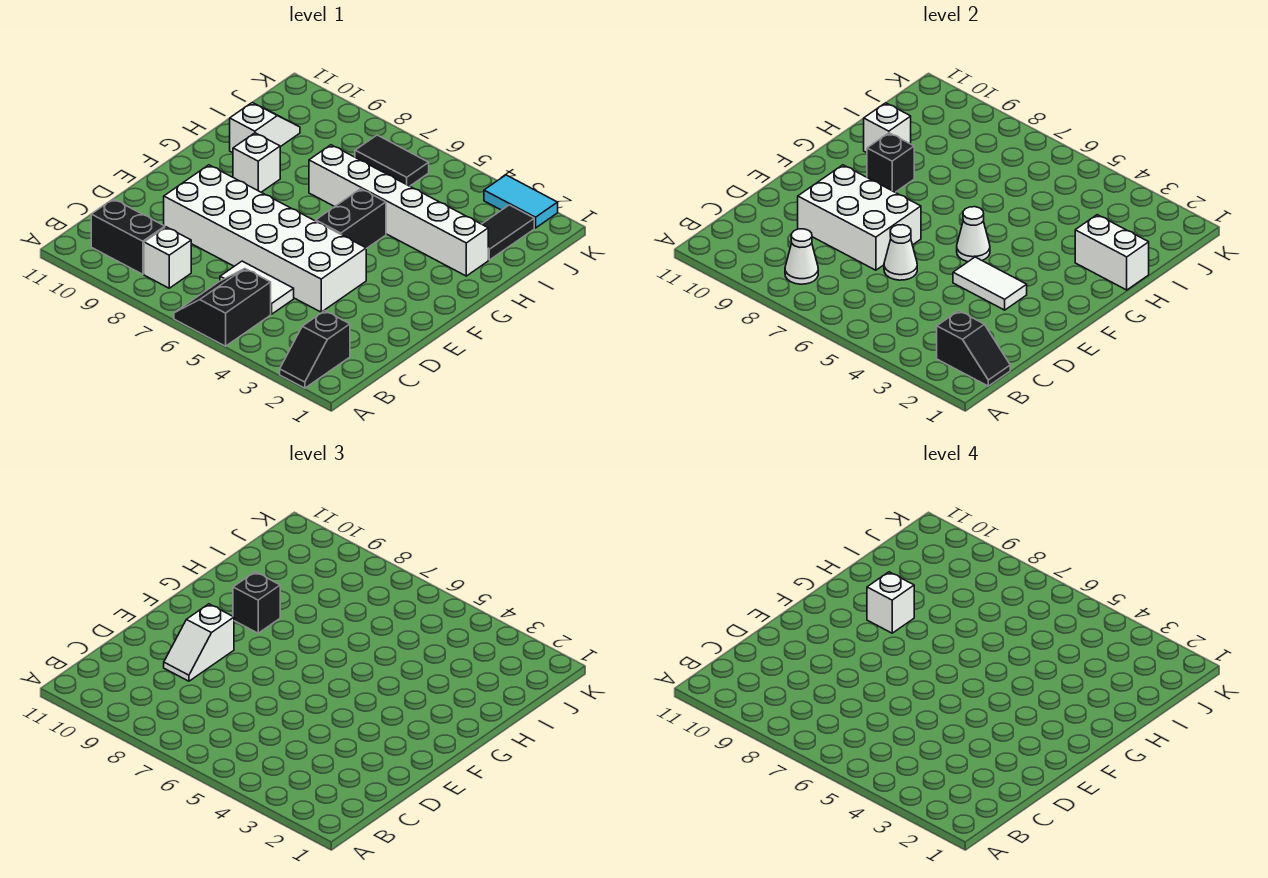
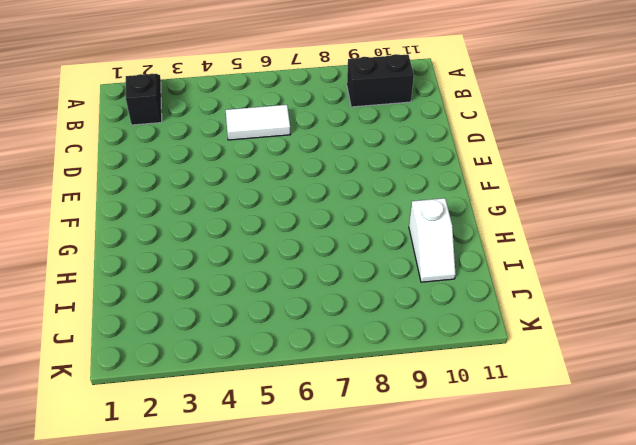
none -> black slope A5:B6 level 1 top 5
none -> white brick B8 level 1
none -> white brick D4:E9 level 1

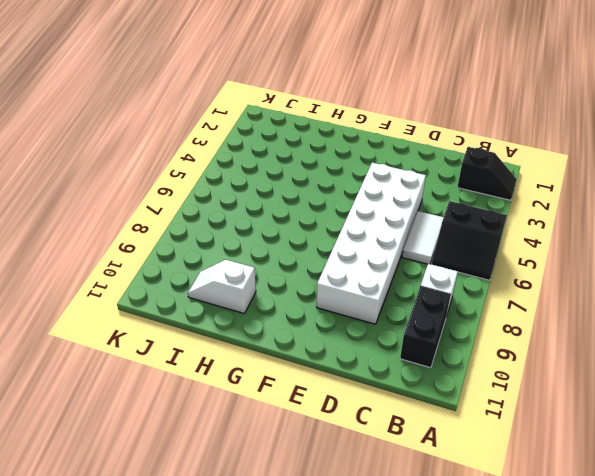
none -> black brick F5:G5 level 1
none -> white brick G9 level 1
none -> white brick H2:H7 level 1

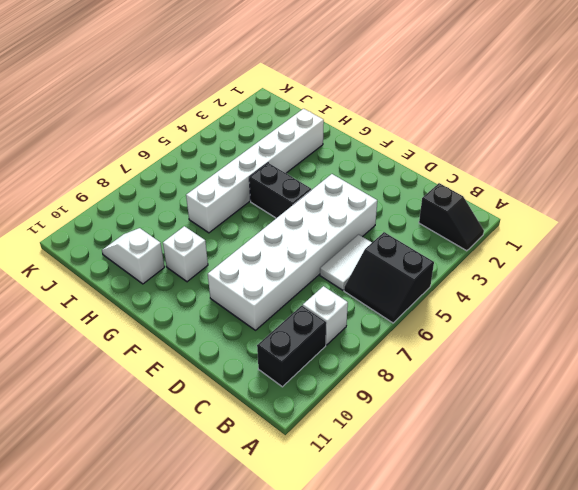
none -> black tile I2:J2 level 1
none -> black tile J6:J7 level 1
none -> cyan tile K2:K3 level 1

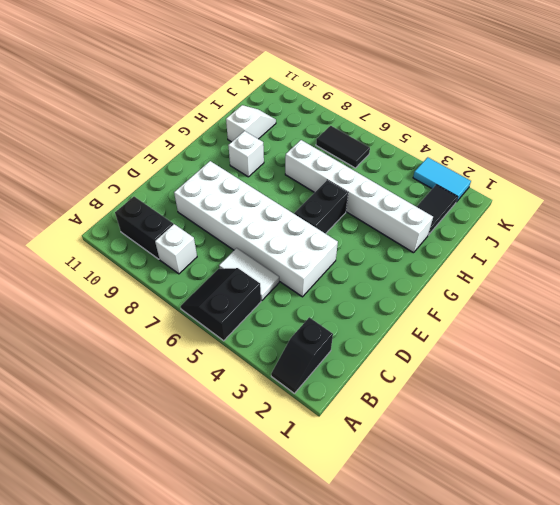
none -> black slope B1:B2 level 2 top 2
none -> white cone B8 level 2
none -> white cone D6 level 2

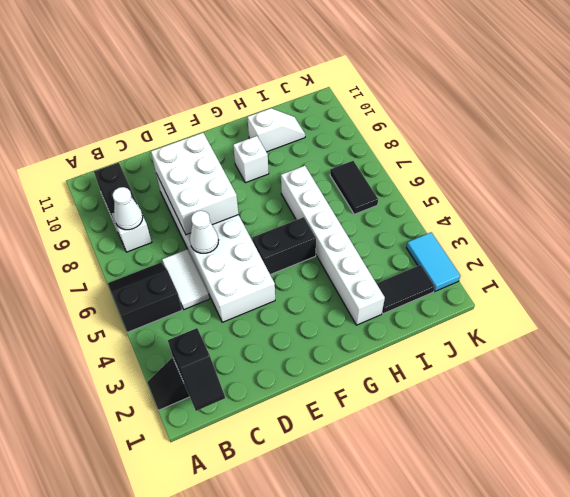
none -> white tile E3:E4 level 2
none -> white cone F5 level 2
none -> black brick G9 level 2

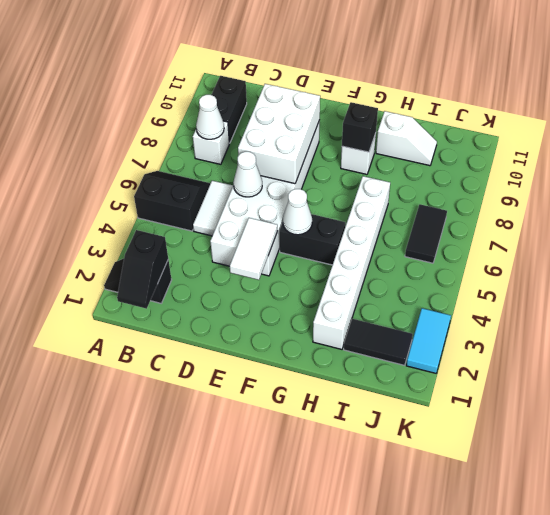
none -> white brick H1:H2 level 2
none -> white brick H10 level 2
none -> white slope D9:E9 level 3 top E

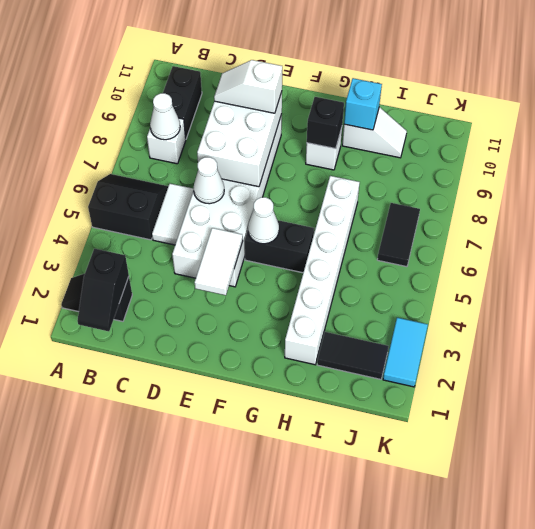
cyan brick H10 level 2 -> white brick H10 level 2
none -> white brick H1:H2 level 2
none -> black brick G9 level 3
none -> white brick G9 level 4

